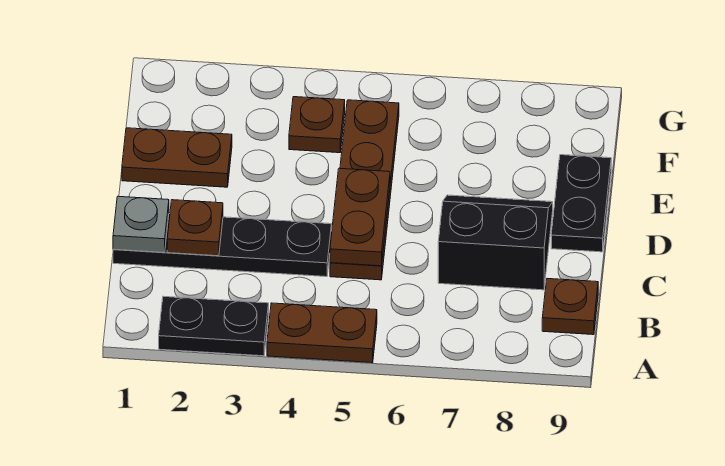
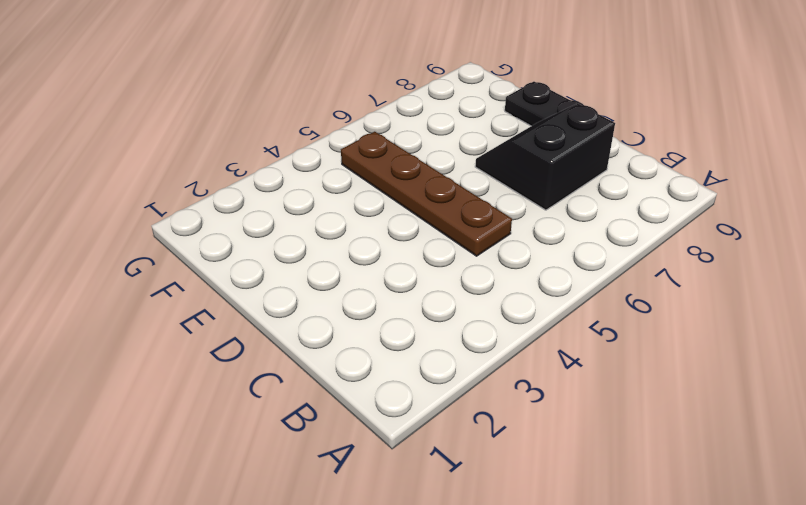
none -> black plate A2:A3 level 1
none -> brown plate A4:A5 level 1
none -> brown plate B9 level 1

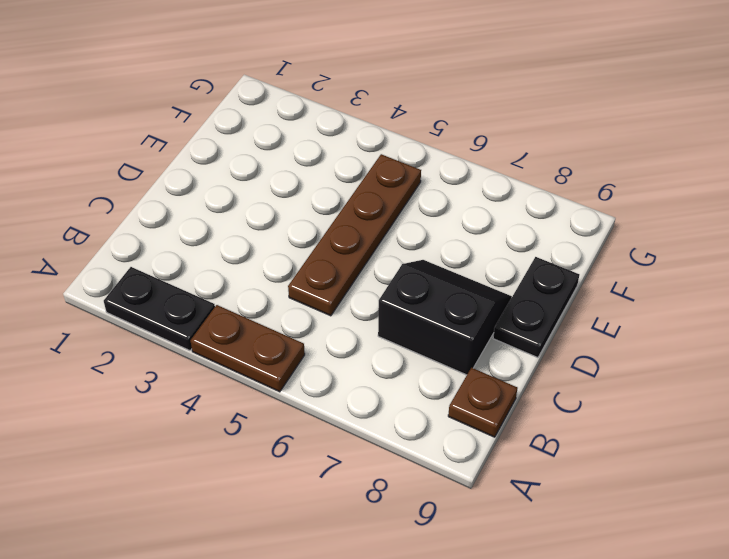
none -> black plate C1:C4 level 1
none -> brown plate E1:E2 level 1
none -> brown plate F4 level 1

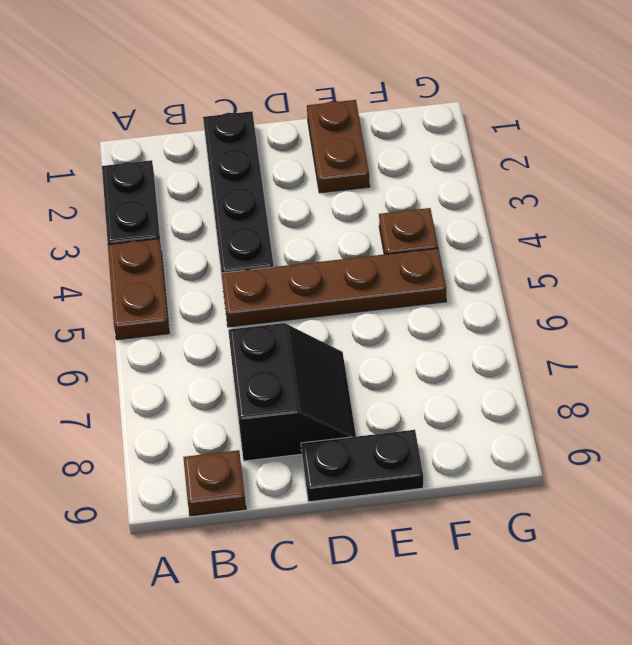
none -> grey plate C1 level 2
none -> brown plate C2 level 2
none -> brown plate C5:D5 level 2

